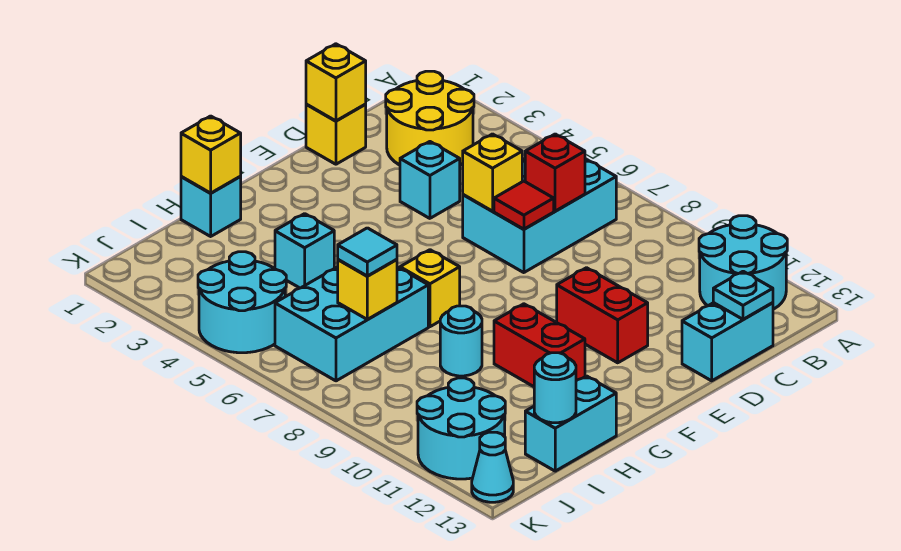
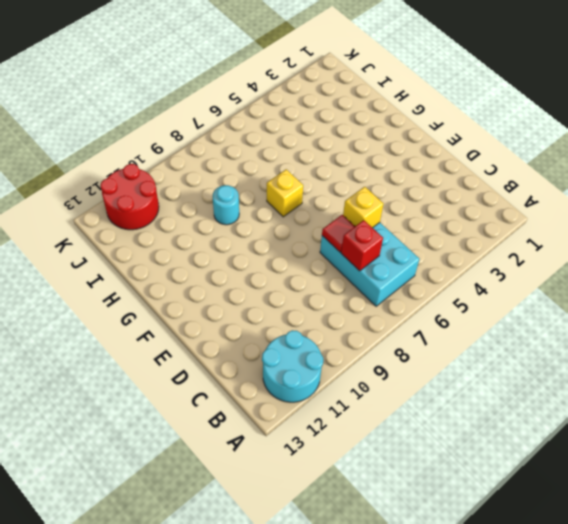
red round brick J11:K12 level 1 -> cyan round brick J11:K12 level 1
none -> yellow round brick B2:C3 level 1
none -> cyan brick C13:D13 level 1
none -> yellow brick D1 level 1

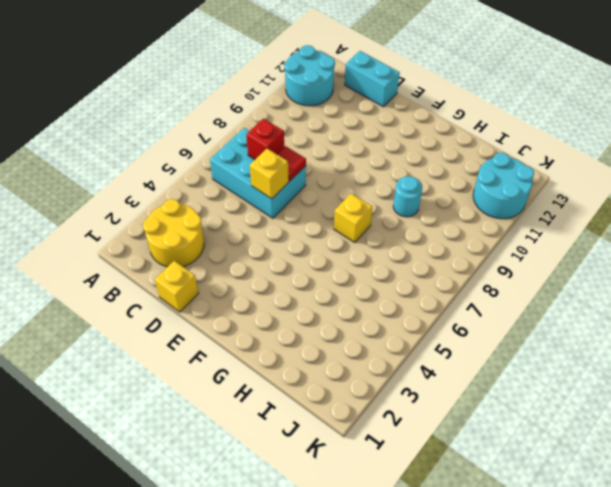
none -> cyan brick D4 level 1
none -> red brick E10:E11 level 1
none -> red brick G10:G11 level 1

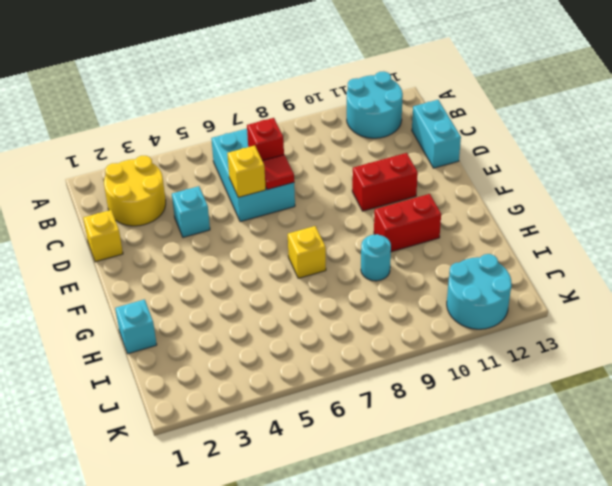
none -> cyan brick H4 level 1
none -> cyan brick H6:J7 level 1
none -> cyan brick H13:I13 level 1

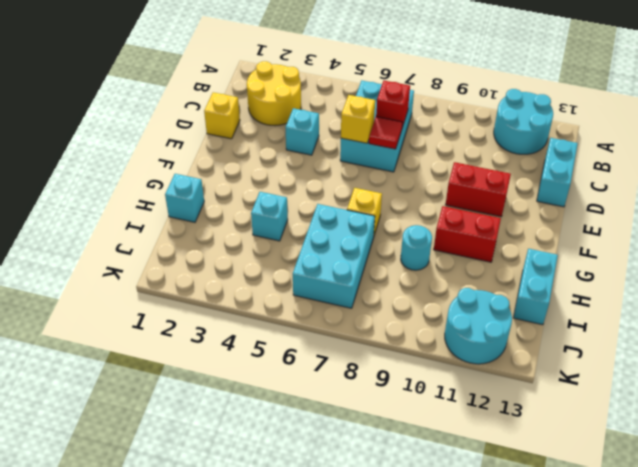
none -> cyan round brick J4:K5 level 1
none -> cyan cone K13 level 1
none -> cyan plate C13 level 2

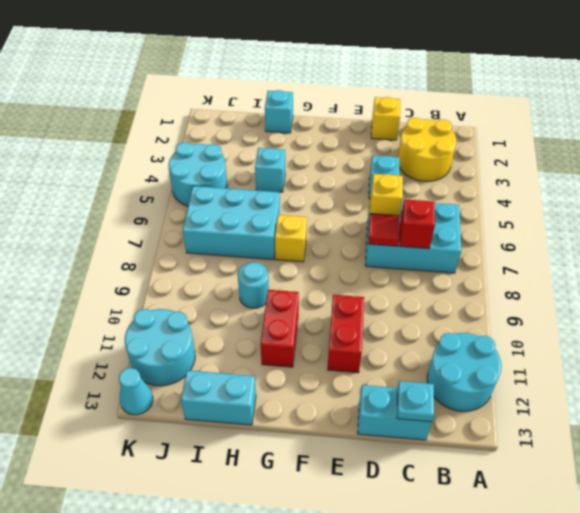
none -> yellow brick D1 level 2
none -> yellow brick H1 level 2
none -> yellow brick I7 level 2

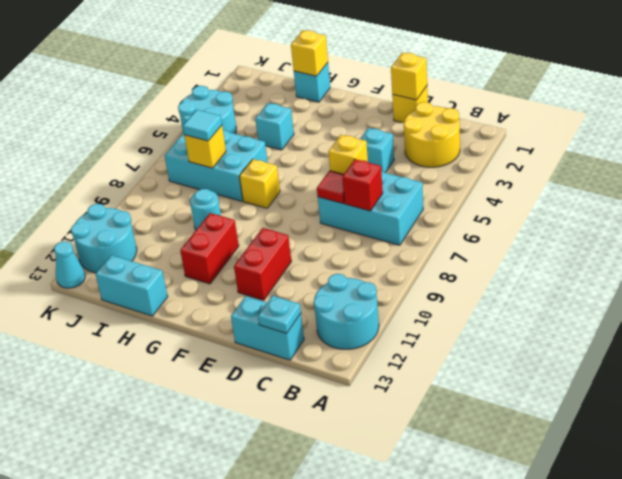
none -> cyan round brick I13 level 2

